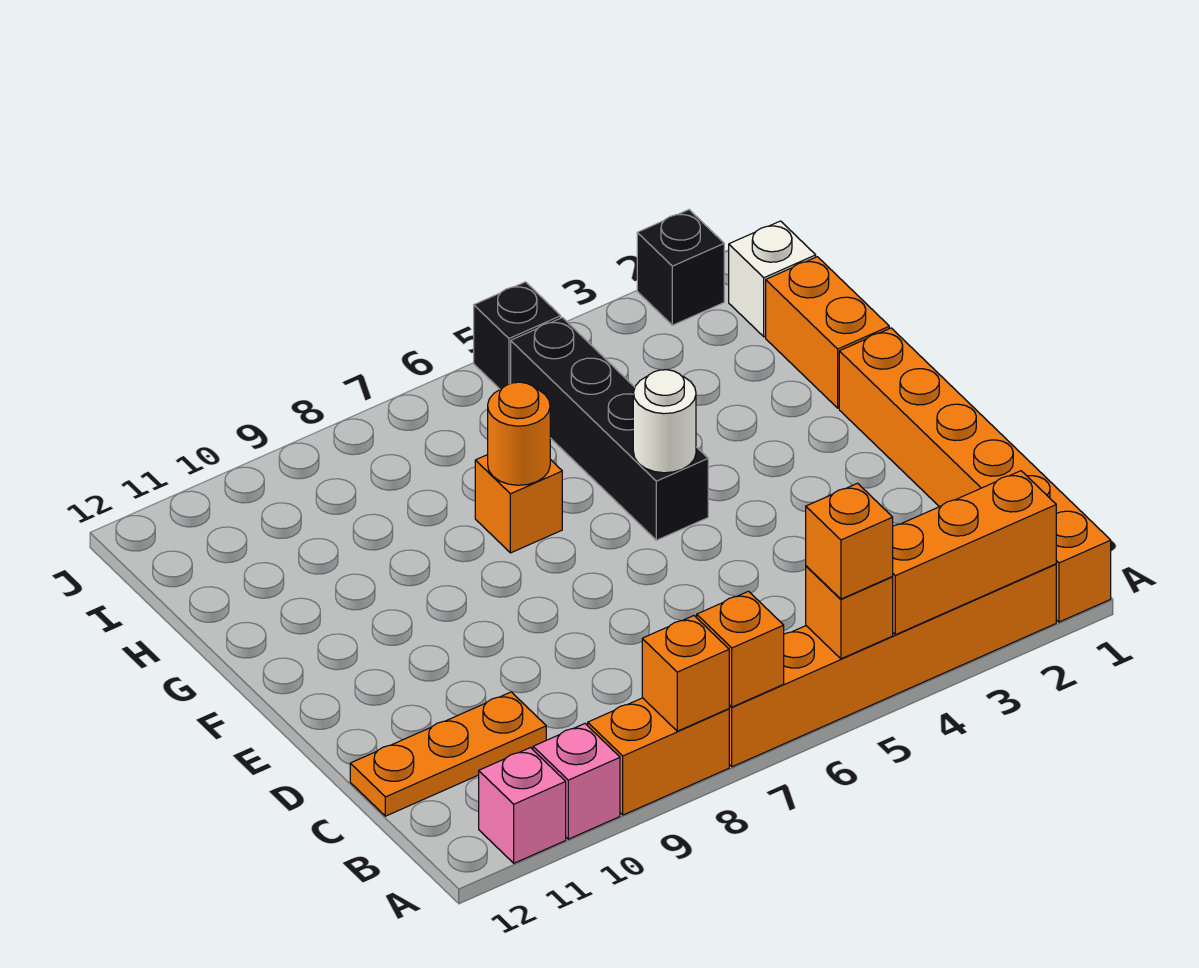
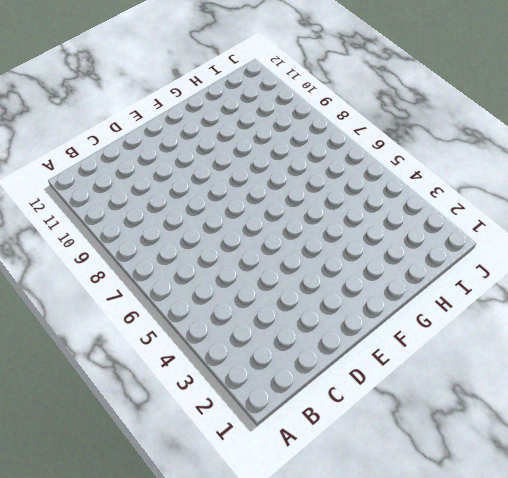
none -> orange brick A1:F1 level 1
none -> orange brick A2:A7 level 1
none -> orange brick A8:A9 level 1

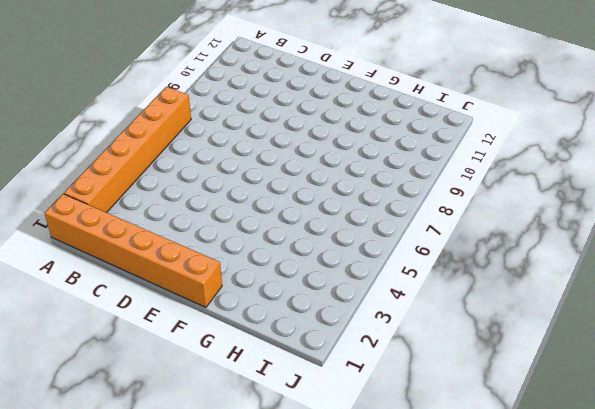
none -> orange brick A8:A9 level 1
none -> pink brick A10 level 1
none -> pink brick A11 level 1

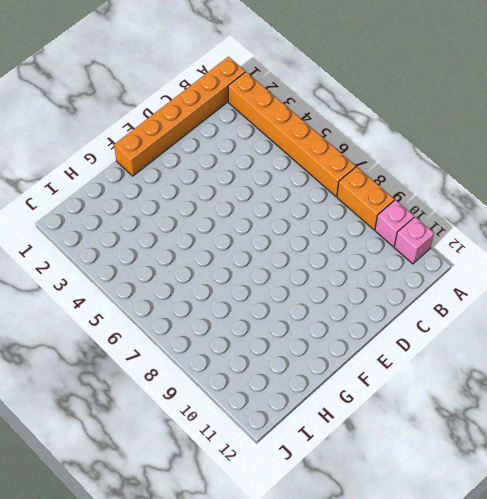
none -> orange plate C10:C12 level 1
none -> black brick F5:I5 level 1
none -> orange brick G1:H1 level 1

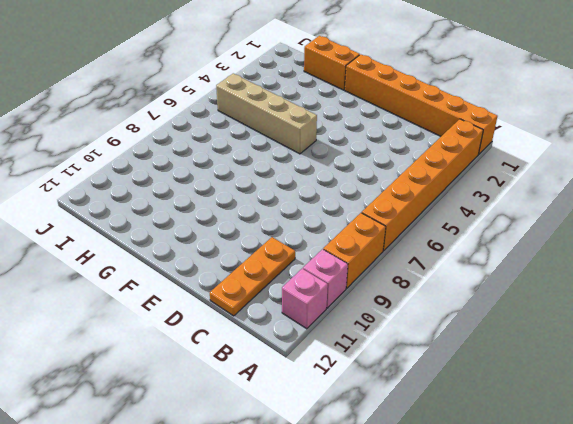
tan brick F5:I5 level 1 -> black brick F5:I5 level 1
none -> orange brick G7 level 1
none -> white brick I1 level 1
none -> black brick J2 level 1

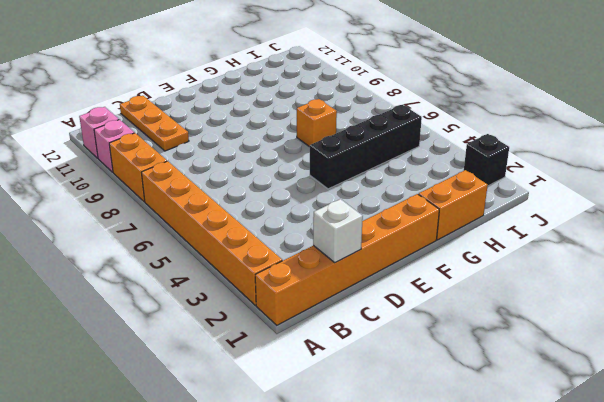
white brick C1 level 2 -> white brick I1 level 1
none -> black brick J5 level 1
none -> orange brick A2:A4 level 2
none -> orange brick A5 level 2

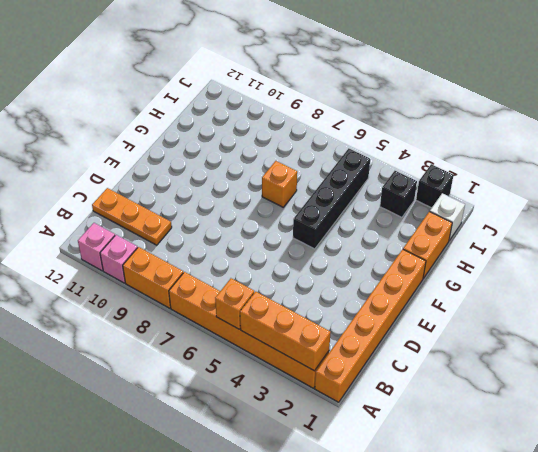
black brick I3 level 1 -> black brick J5 level 1
none -> orange brick A7 level 2
none -> orange brick A8 level 2
none -> white round brick F5 level 2

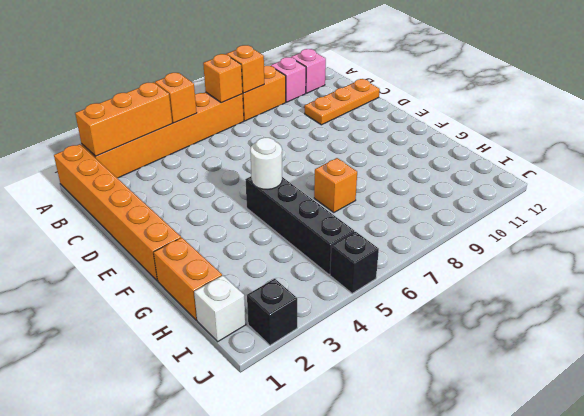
none -> orange round brick G7 level 2
none -> orange brick A5 level 3

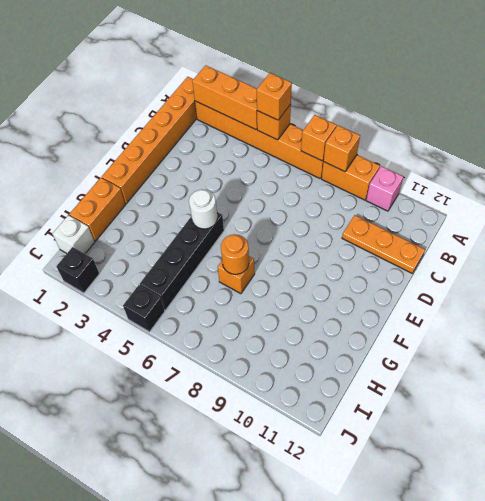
none -> pink brick A11 level 1

